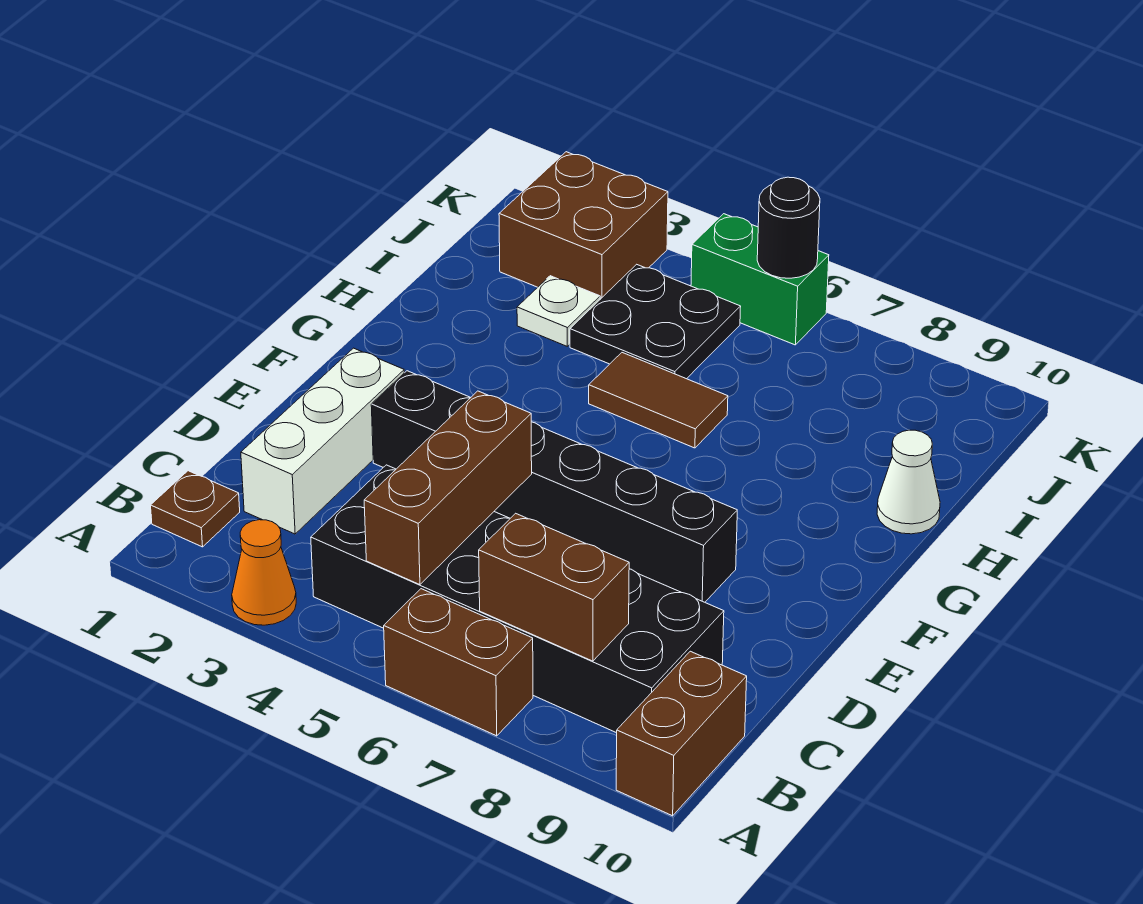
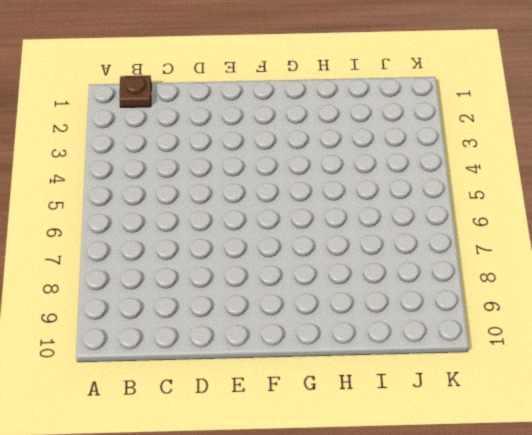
none -> orange cone A3 level 1
none -> brown brick A6:A7 level 1
none -> brown brick A10:B10 level 1

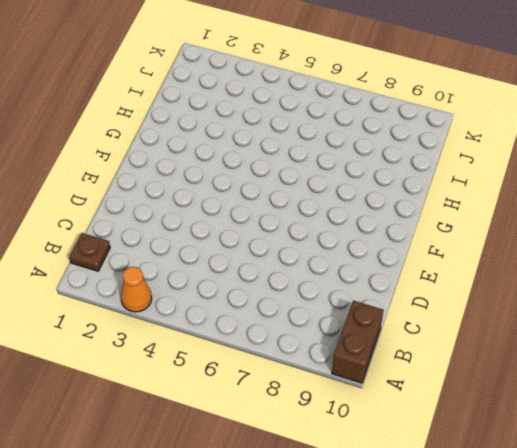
none -> brown brick A6:A7 level 1
none -> black brick B4:C9 level 1
none -> white brick C2:E2 level 1

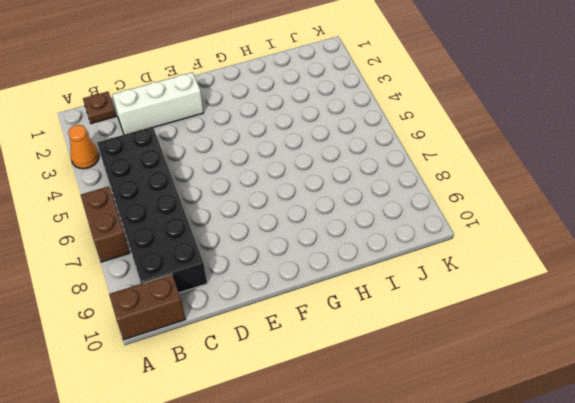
none -> black brick E3:E8 level 1
none -> brown tile H5:H6 level 1
none -> white cone H10 level 1

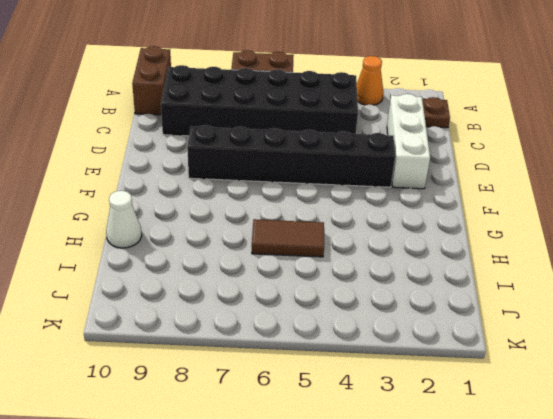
none -> white plate I3 level 1
none -> black plate I4:J5 level 1
none -> brown brick J2:K3 level 1

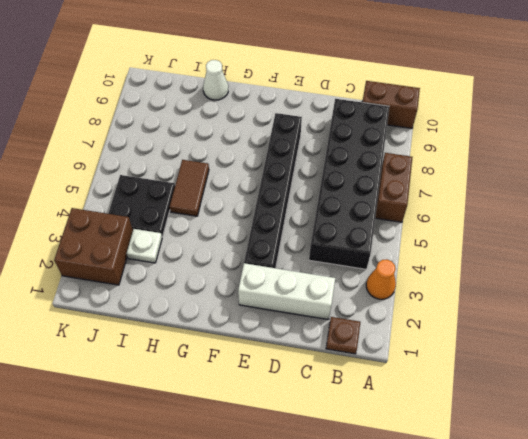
none -> green brick K5:K6 level 1
none -> brown brick B5:D5 level 2
none -> brown brick B7:B8 level 2

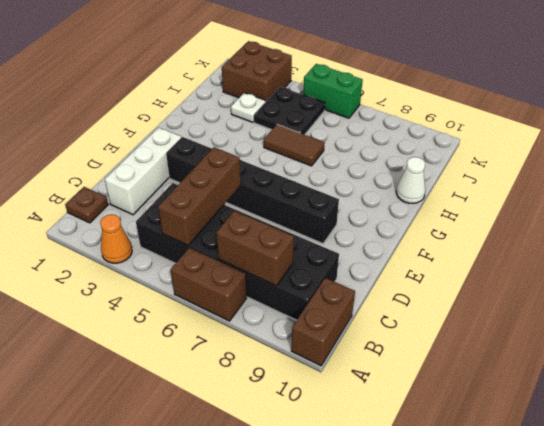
none -> black round brick K6 level 2

